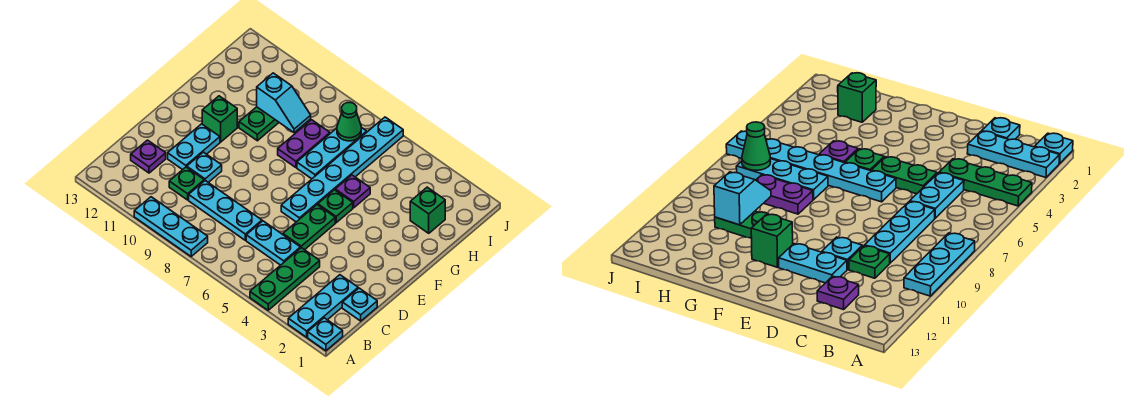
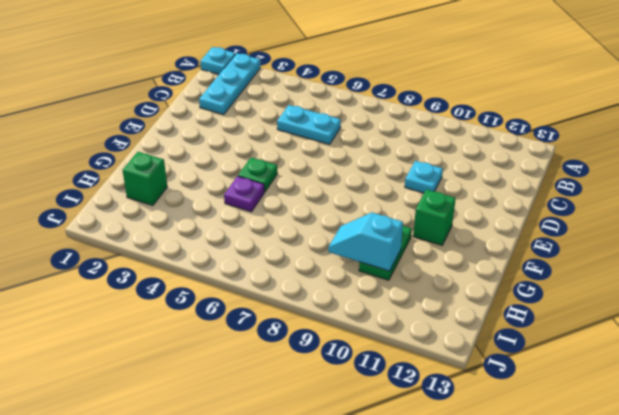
none -> green plate A4:C4 level 1
none -> cyan plate A8:A10 level 1
none -> cyan plate C1 level 1

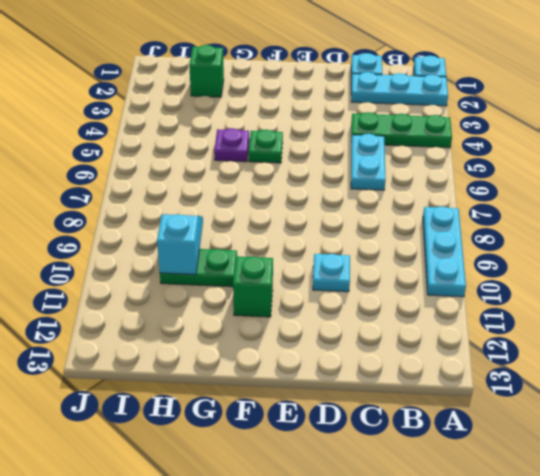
none -> cyan plate C7:C9 level 1
none -> green plate C10 level 1
none -> purple plate C12 level 1

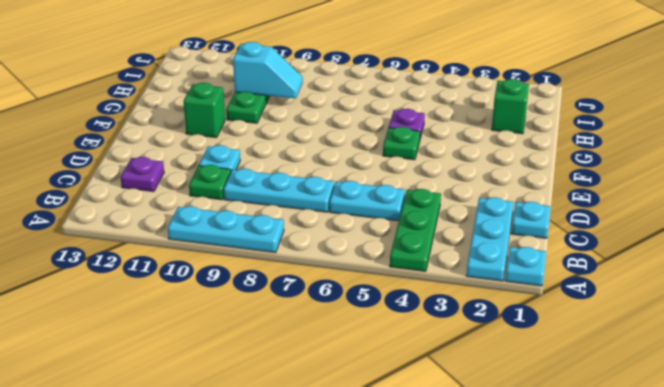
none -> green plate D5:E5 level 1
none -> cyan plate D11:E11 level 1
none -> cyan plate E6:J6 level 1

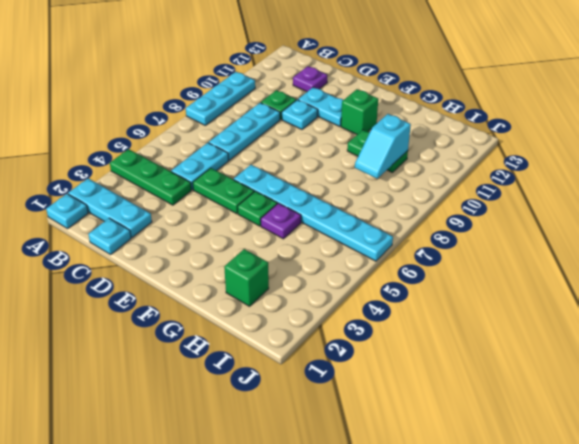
none -> cyan plate G7:I7 level 1
none -> purple plate G8:H8 level 1
none -> green cone I7 level 2

